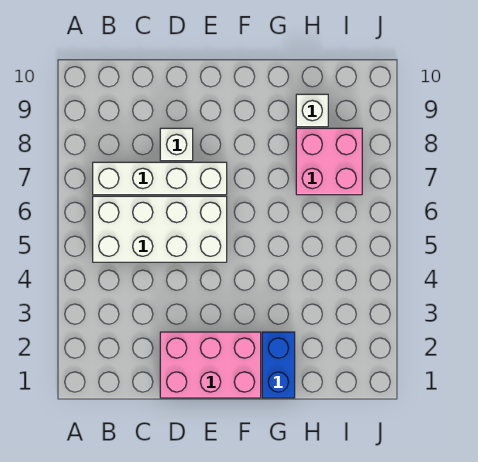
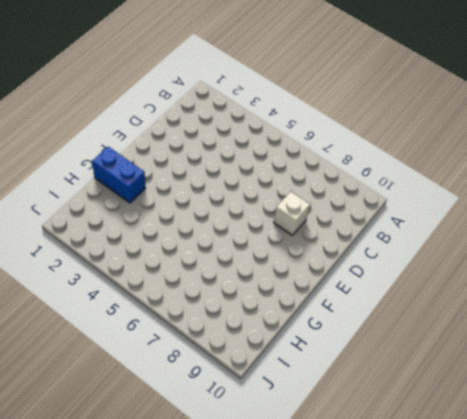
none -> white brick B5:E6 level 1
none -> white brick B7:E7 level 1

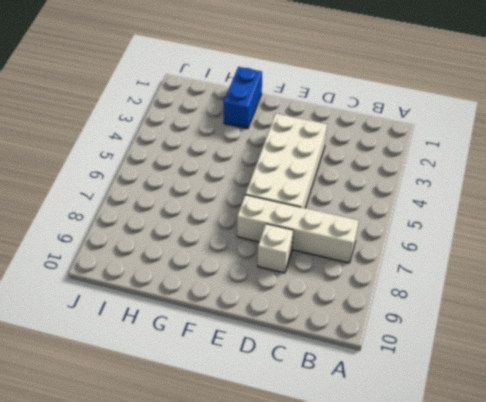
white brick D3:E6 level 1 -> white brick B5:E6 level 1
none -> pink brick D1:F2 level 1
none -> pink brick H7:I8 level 1

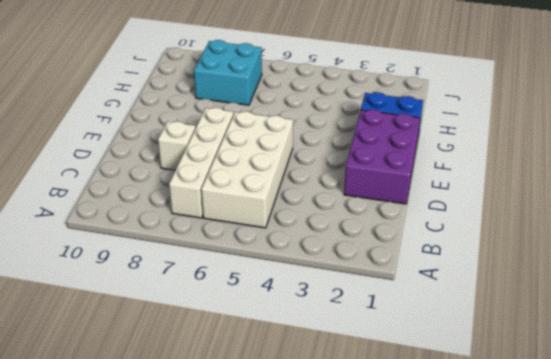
purple brick D1:F2 level 1 -> pink brick D1:F2 level 1
cyan brick H7:I8 level 1 -> pink brick H7:I8 level 1
none -> white brick H9 level 1

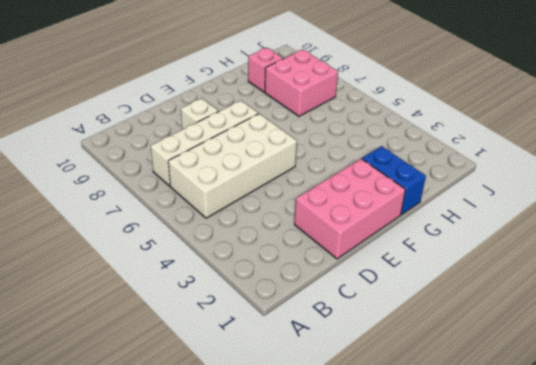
pink brick H9 level 1 -> white brick H9 level 1

